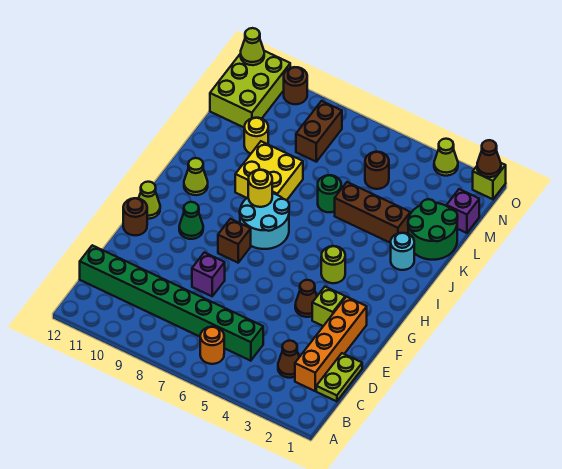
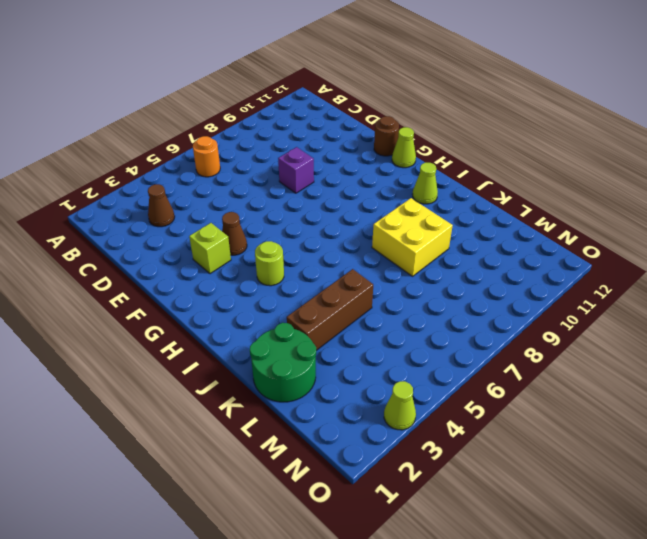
none -> lime plate C1:D1 level 1
none -> orange brick C2:F2 level 1
none -> green brick C5:C12 level 1
none -> brown brick G8 level 1

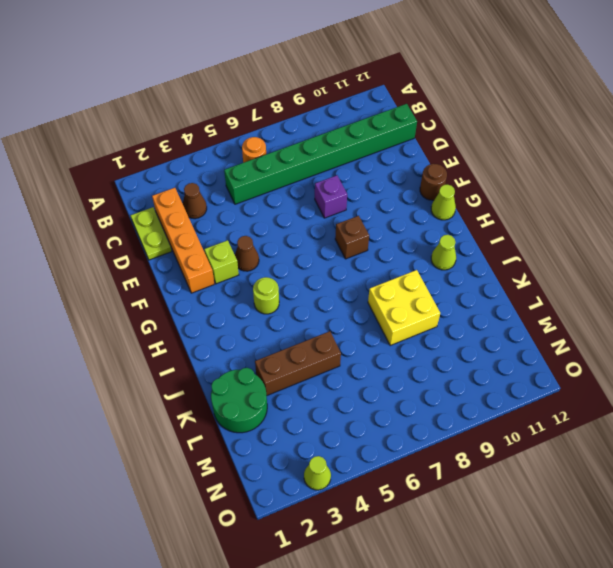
none -> green cone G10 level 1
none -> cyan round brick H7:I8 level 1
none -> cyan round brick J2 level 1
none -> green round brick K6 level 1

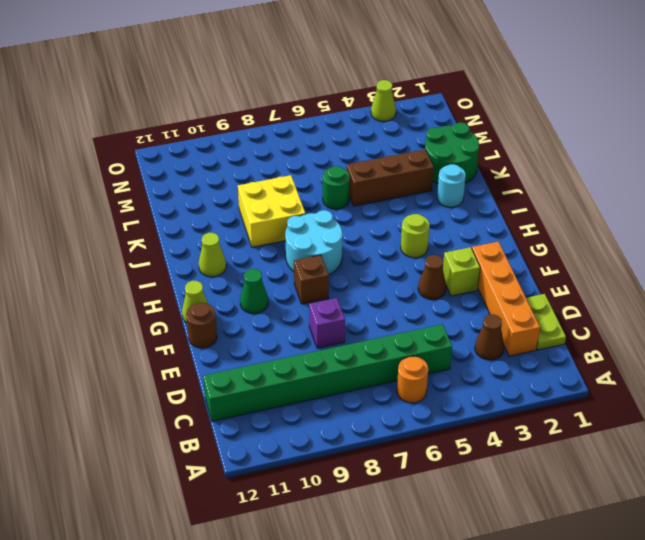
none -> yellow round brick L10 level 1
none -> purple brick M1 level 1
none -> brown round brick M5 level 1
none -> brown brick M8:N8 level 1

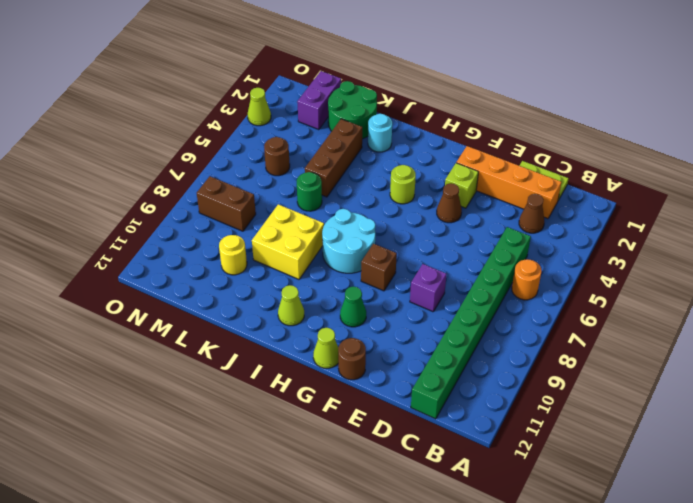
purple brick M1:M2 level 1 -> purple brick M1 level 1
none -> lime brick M11:O12 level 1
none -> lime brick O1 level 1
none -> brown round brick O10 level 1
none -> yellow round brick I8 level 2

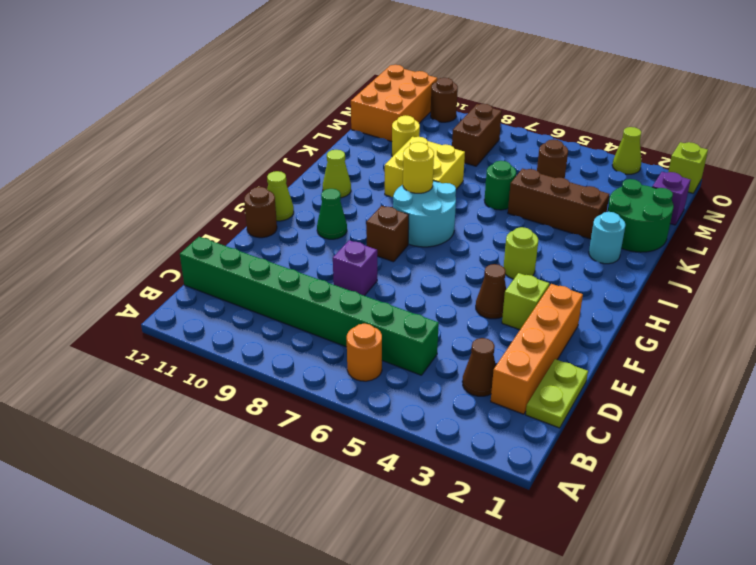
orange brick M11:O12 level 1 -> lime brick M11:O12 level 1
none -> brown cone O1 level 2
none -> lime cone O12 level 2

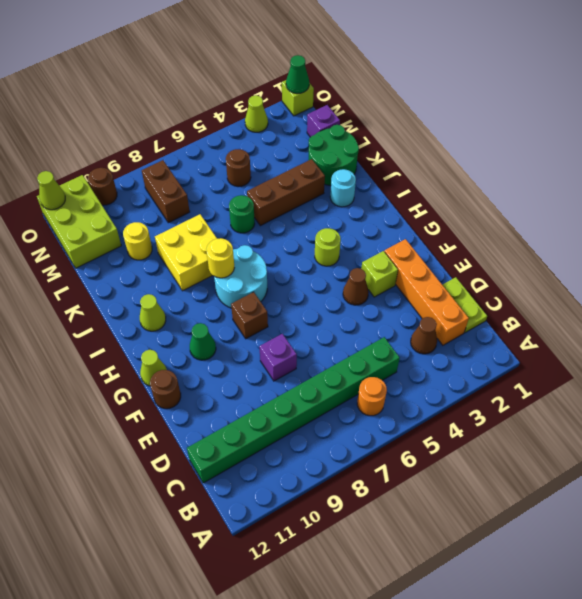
green cone O1 level 2 -> brown cone O1 level 2

